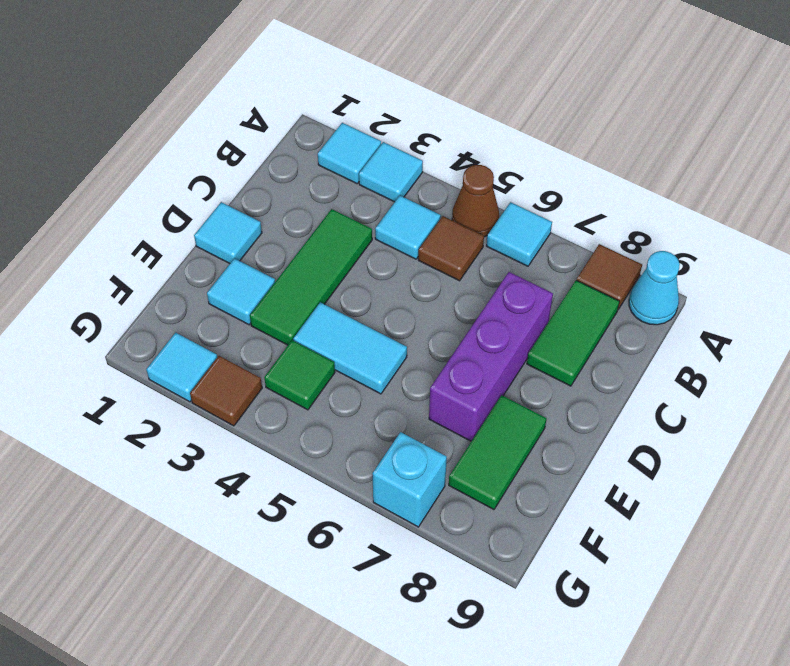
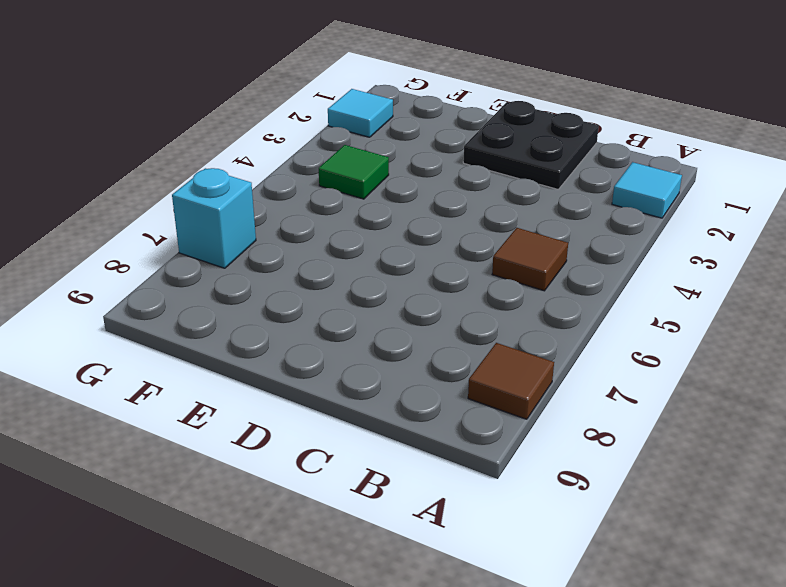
black plate C1:D2 level 1 -> cyan tile D1 level 1
none -> cyan tile A3 level 1
none -> brown cone A5 level 1
none -> cyan tile A6 level 1

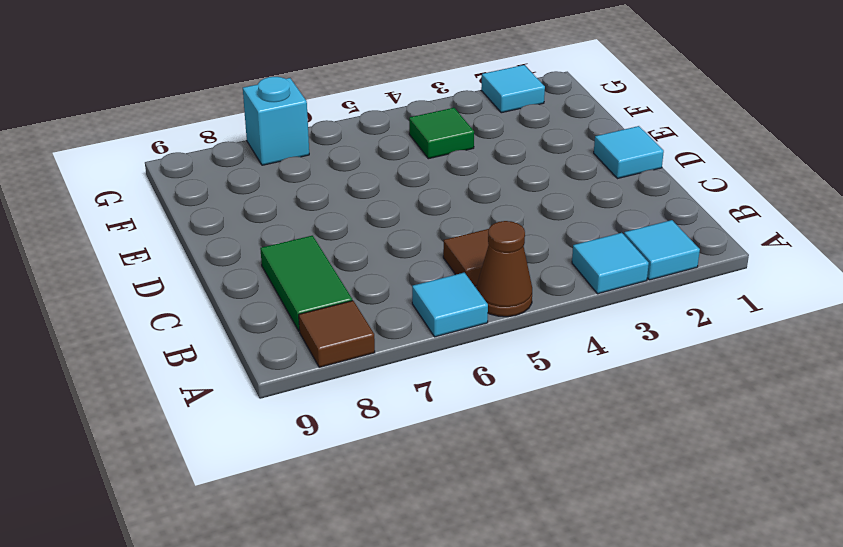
none -> cyan cone A9 level 1
none -> cyan tile B4 level 1
none -> green tile C3:E3 level 1

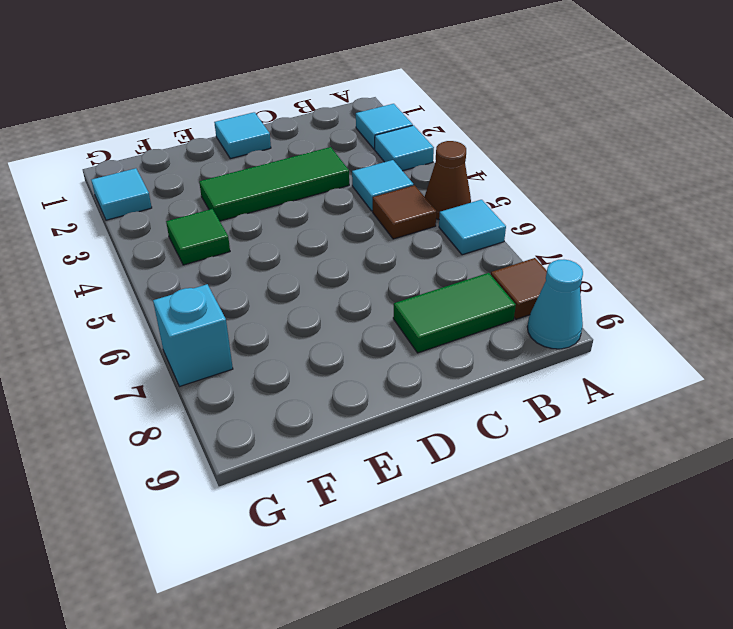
none -> purple brick C7:E7 level 1
none -> cyan tile E2 level 1
none -> cyan tile E4:E5 level 1

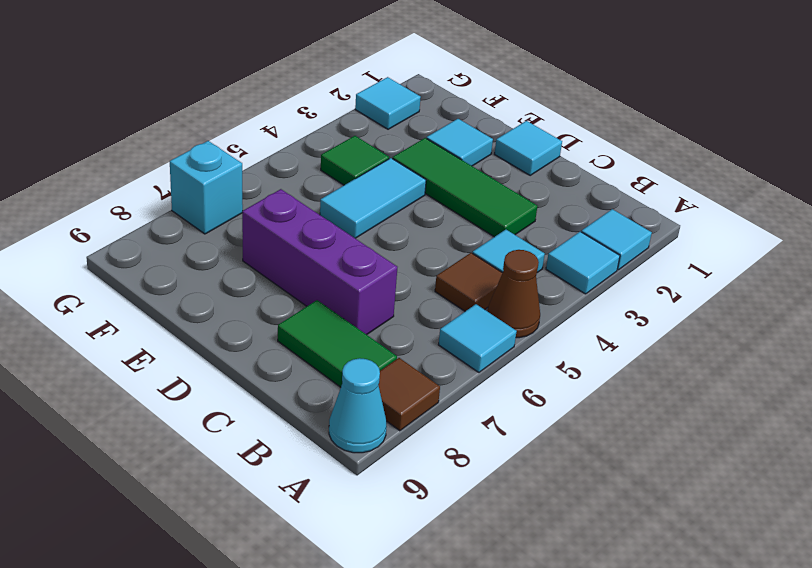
none -> green tile E8:F8 level 1
none -> brown tile G3 level 1

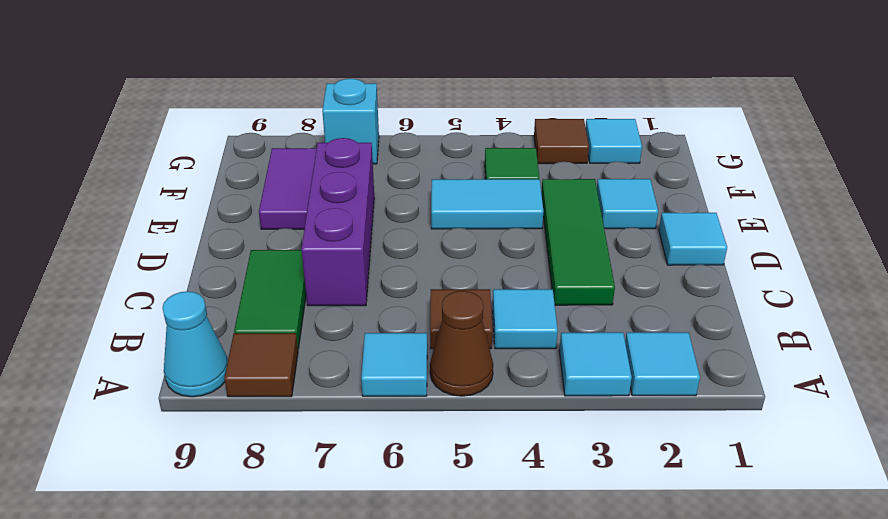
purple tile E8:F8 level 1 -> green tile E8:F8 level 1

